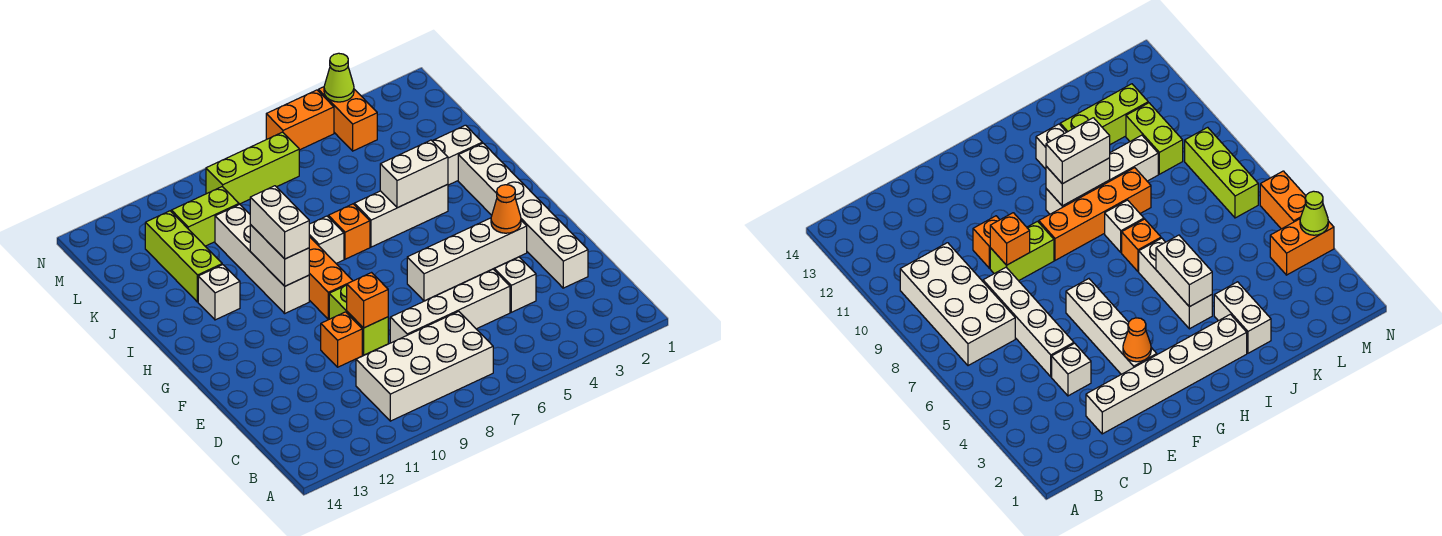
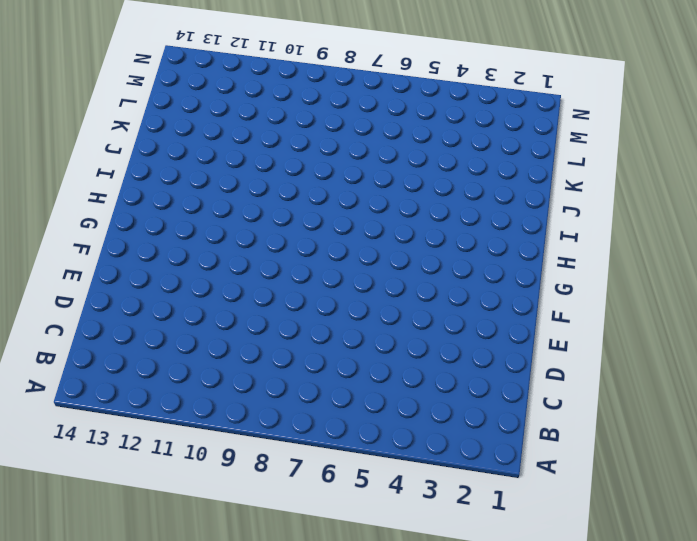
none -> white brick B7:C10 level 1
none -> white brick D2:I2 level 1
none -> white brick D4 level 1

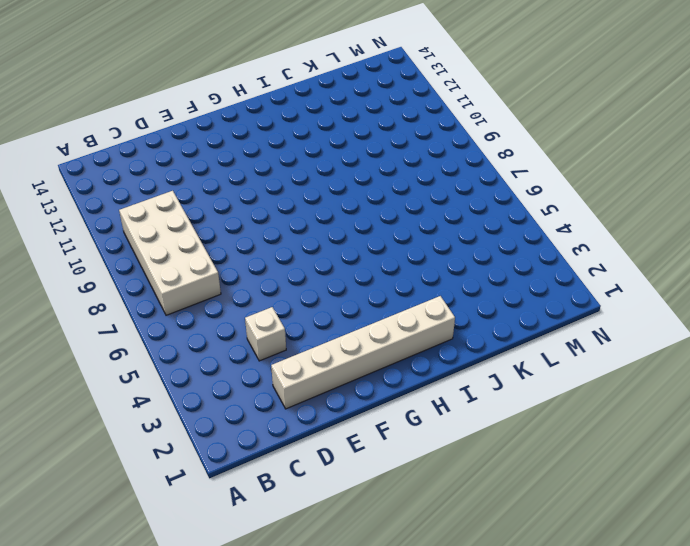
none -> white brick D5:D8 level 1
none -> lime brick E9:F9 level 1
none -> orange brick E10 level 1

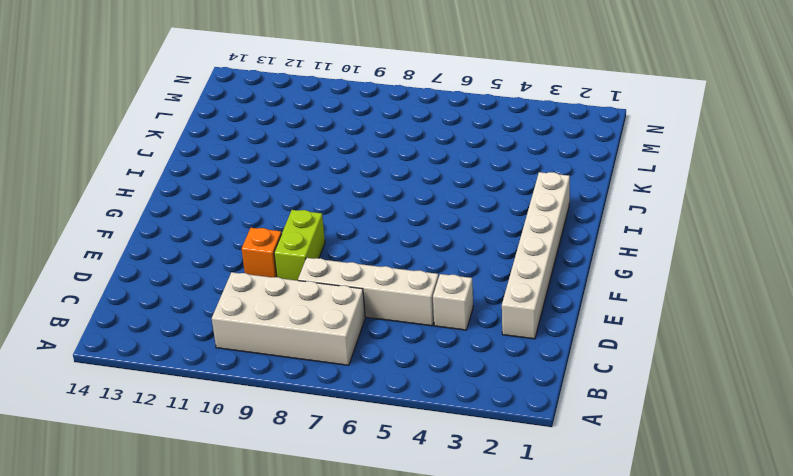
none -> white brick F3:F6 level 1
none -> orange brick G9:J9 level 1
none -> white brick H10:K10 level 1

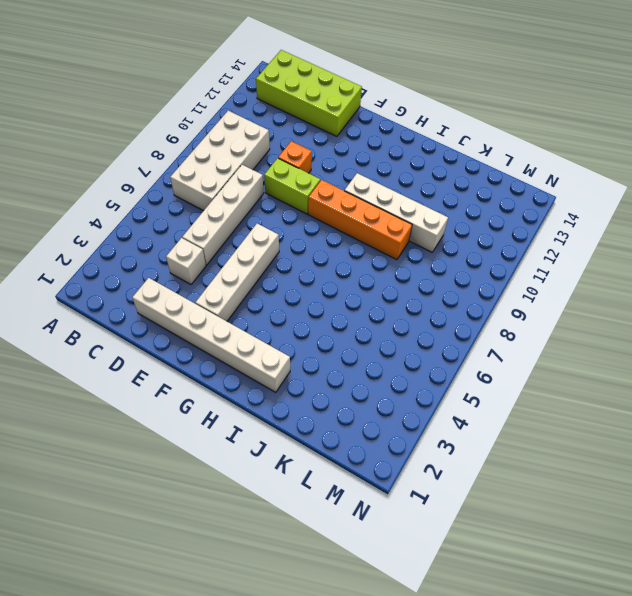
lime brick B13:E14 level 1 -> none
none -> white brick I4:I6 level 1
none -> orange brick I7 level 1
none -> white brick I8 level 1

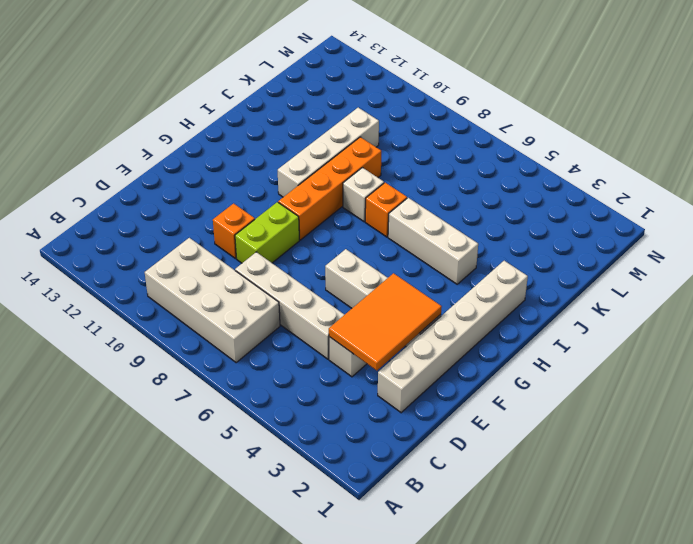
orange tile D3:F4 level 2 -> orange cone F3 level 2
none -> white brick I12 level 1
none -> white brick J2:J3 level 1
none -> lime brick J12:L12 level 1

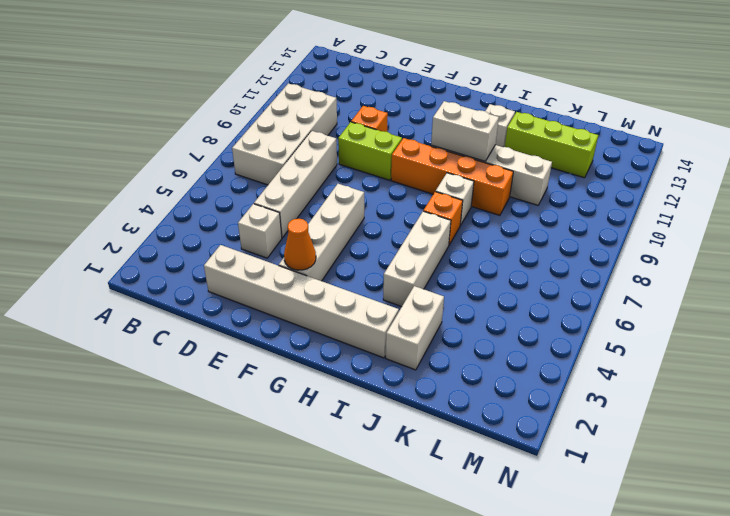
none -> lime brick L10:L11 level 1
none -> orange brick M4:N4 level 1
none -> lime brick M7:M9 level 1

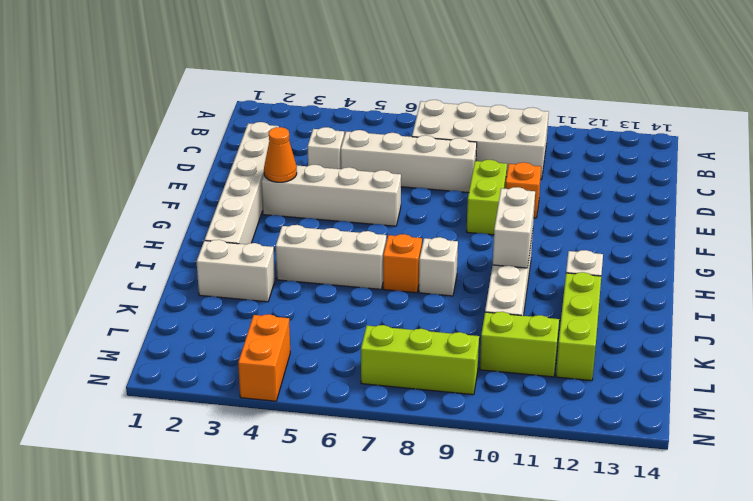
none -> orange brick G9:J9 level 1
none -> orange brick N5:N6 level 1
none -> orange brick E9 level 2

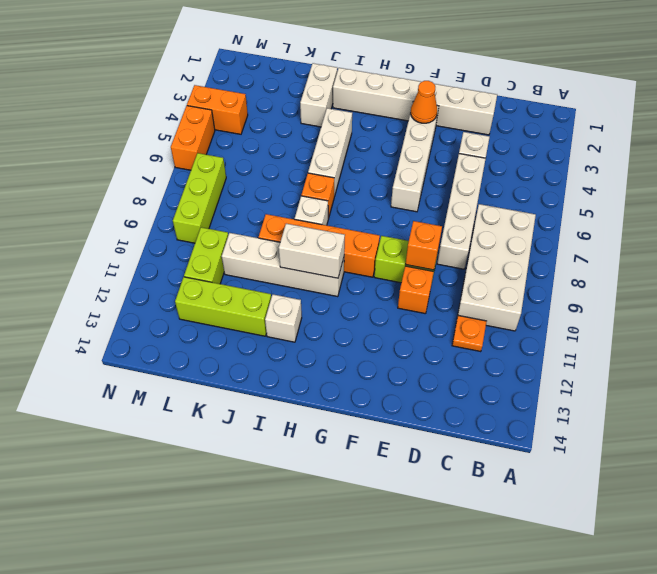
orange plate C11 level 1 -> none
none -> white brick I4:I5 level 2
none -> lime cone N4 level 2
none -> white brick H10:I10 level 3

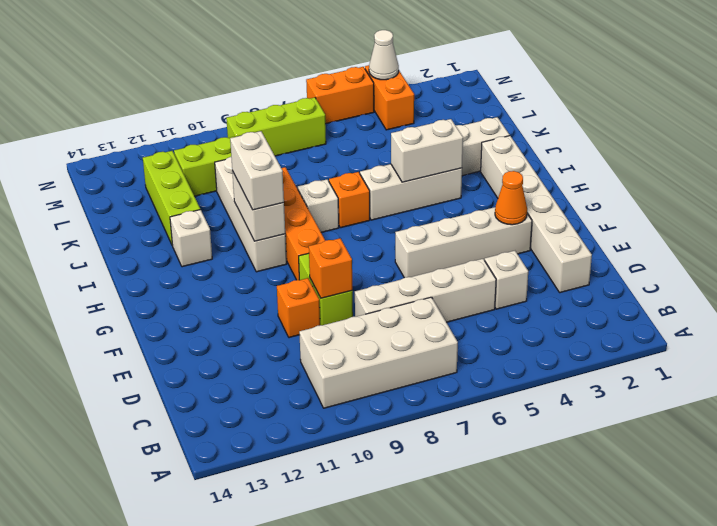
white cone N4 level 2 -> lime cone N4 level 2

